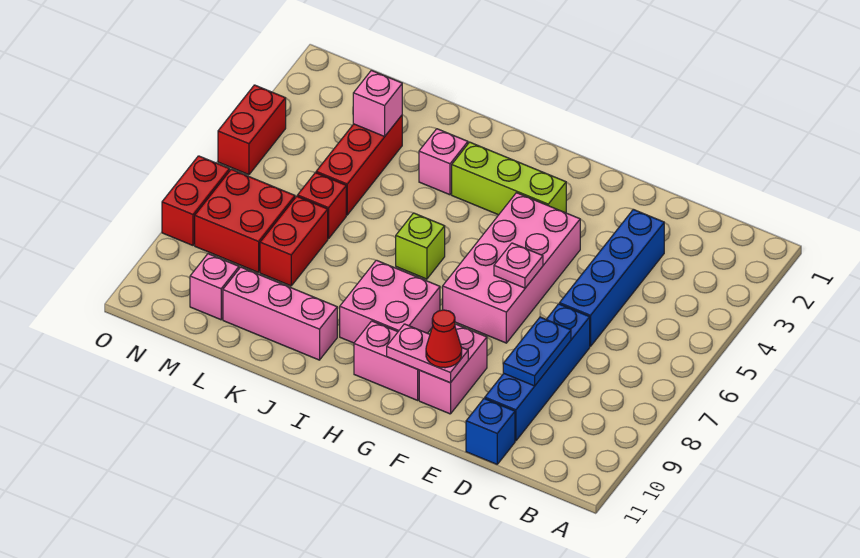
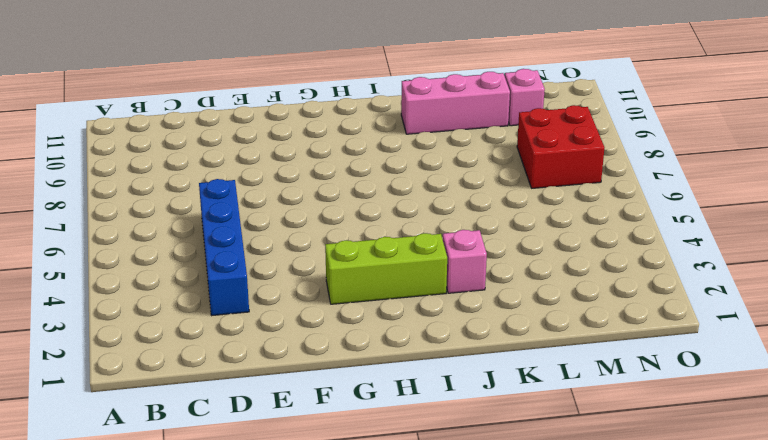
none -> blue brick D7:D10 level 1
none -> blue brick D11 level 1
none -> pink brick F4:G7 level 1

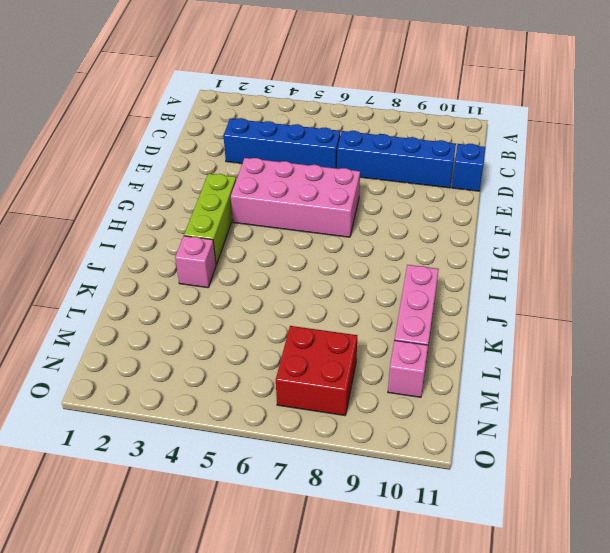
none -> pink brick F9:F10 level 1
none -> pink brick G10:H10 level 1
none -> pink brick H8:I9 level 1

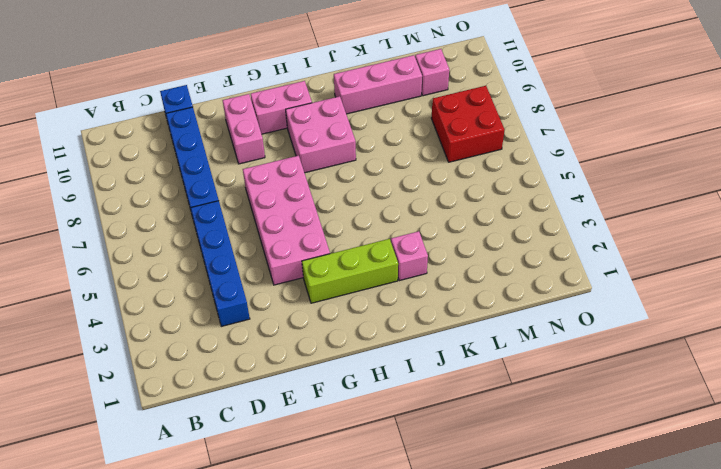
none -> lime brick I6 level 1
none -> red brick L3:L5 level 1
none -> red brick L6 level 1

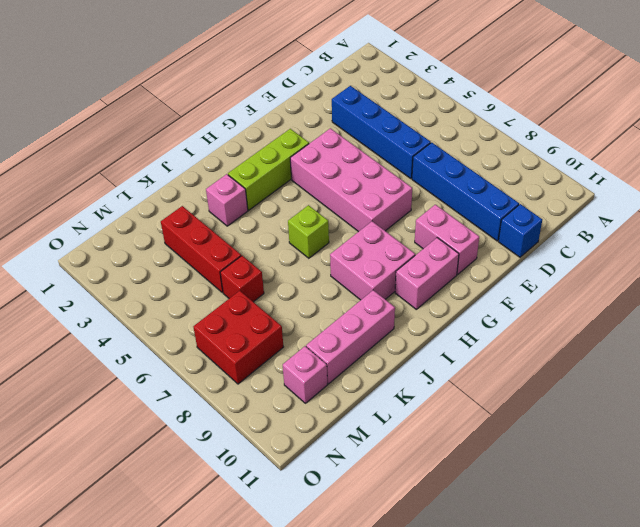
none -> red brick L7:L8 level 1
none -> red brick O4:O5 level 1
none -> red brick O7:O8 level 1

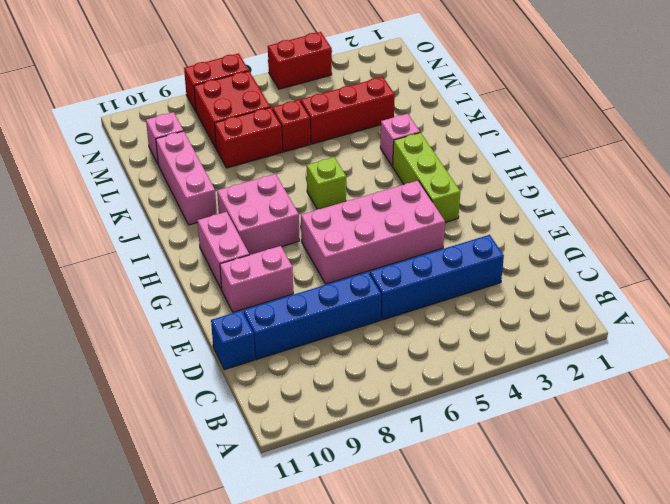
none -> blue plate D8:D9 level 2
none -> pink plate F6 level 2
none -> pink plate F10:G10 level 2

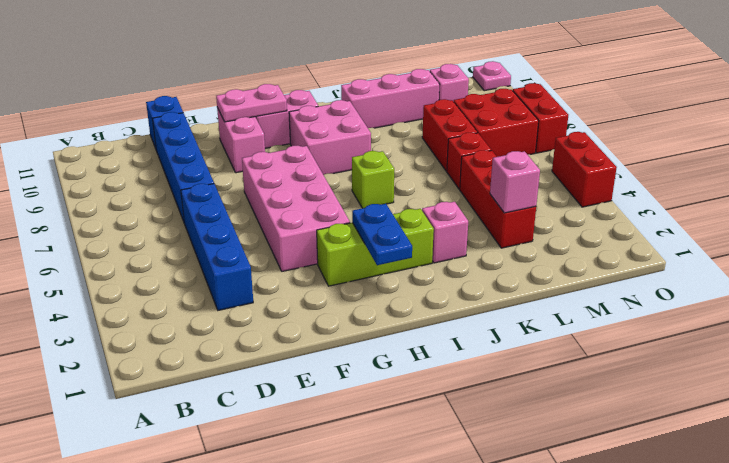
blue plate H2:H3 level 2 -> blue plate D8:D9 level 2
pink plate O11 level 1 -> pink plate F6 level 2
none -> red cone F10 level 3

